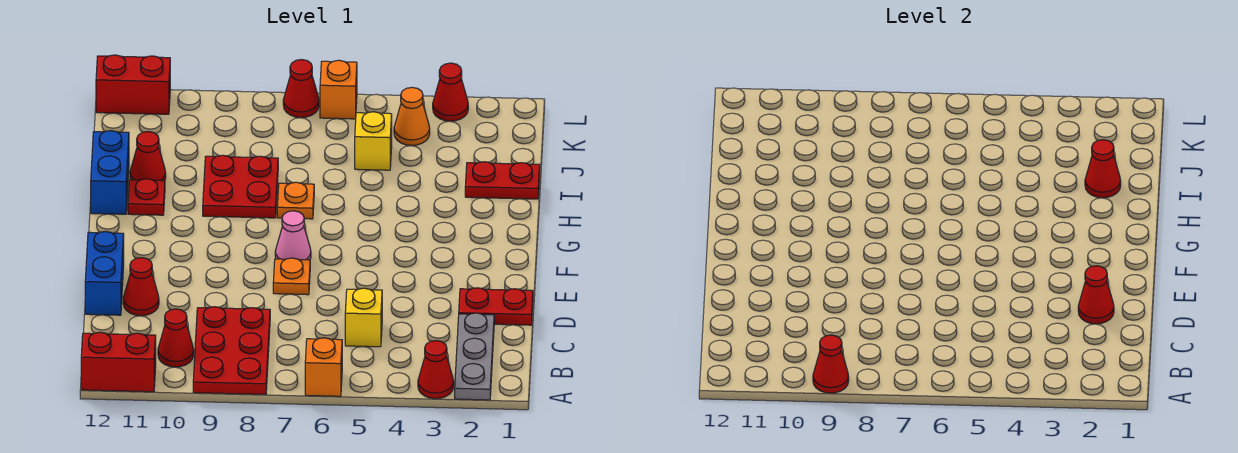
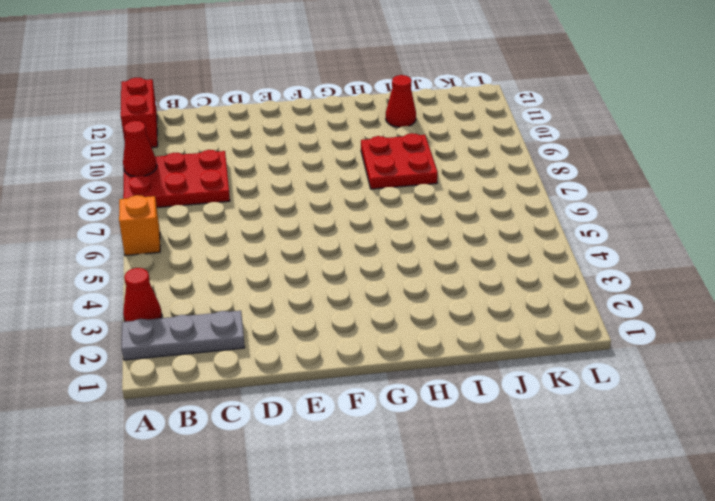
none -> red cone B10 level 1
none -> yellow brick C5 level 1
none -> red plate D1:D2 level 1

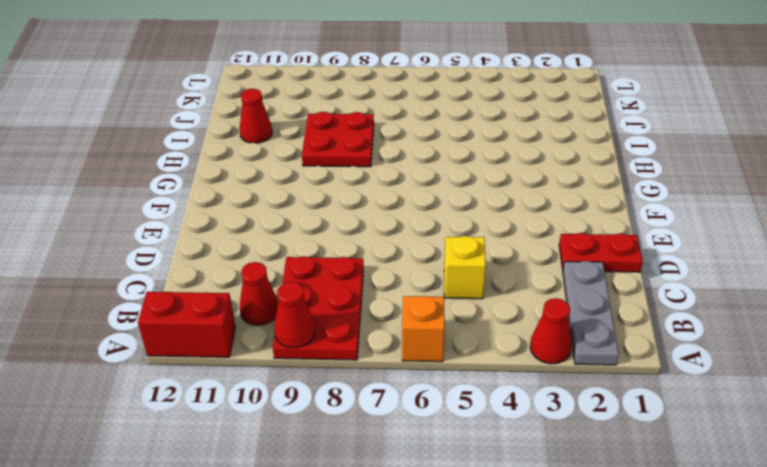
none -> red cone D11 level 1
none -> blue brick D12:E12 level 1
none -> orange plate E7 level 1

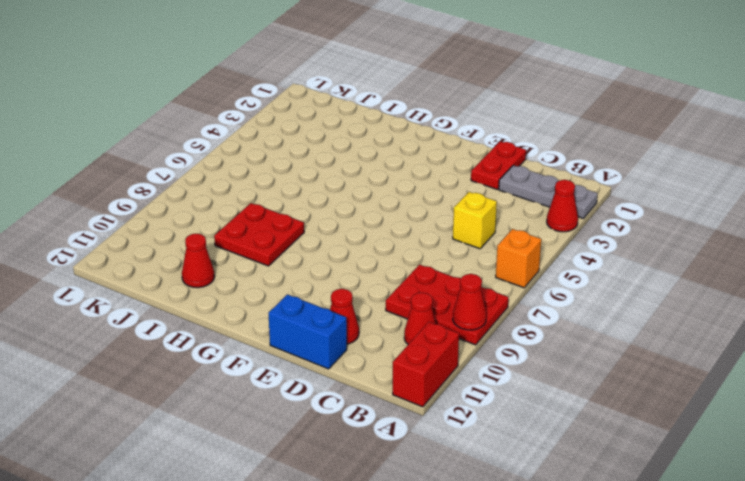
none -> orange plate E7 level 1
none -> pink cone F7 level 1
none -> orange plate H7 level 1

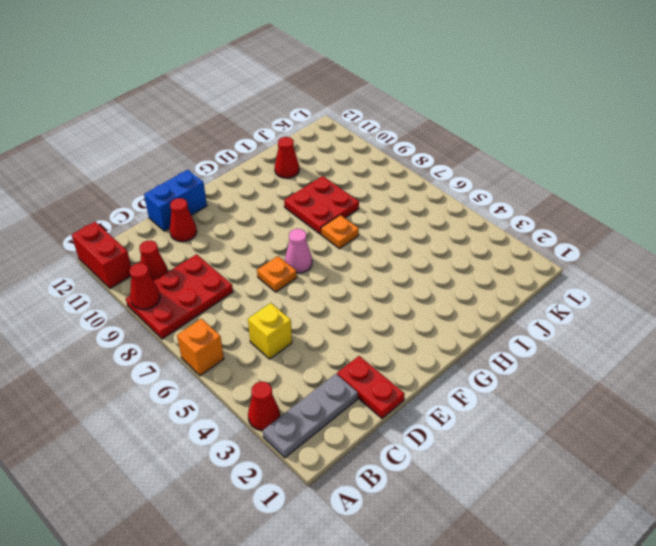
none -> red plate H11 level 1
none -> blue brick H12:I12 level 1
none -> red plate I1:I2 level 1

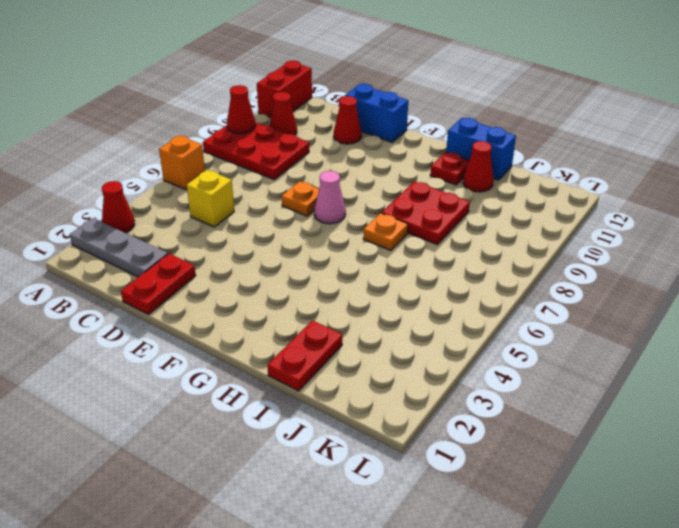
none -> yellow brick J5 level 1
none -> orange cone K4 level 1
none -> red cone L3 level 1

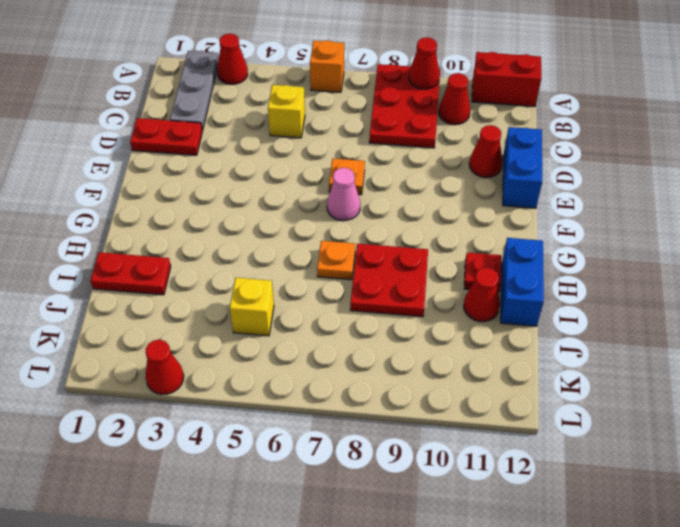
none -> orange cone K4 level 1
none -> orange brick L6 level 1
none -> red cone L7 level 1

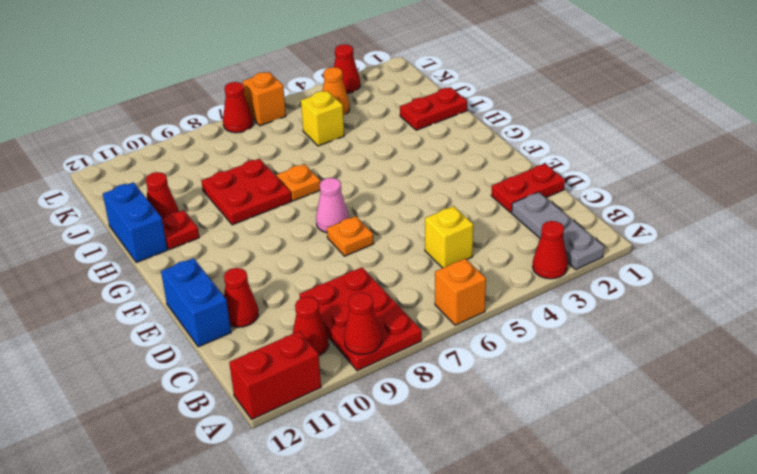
none -> red brick L11:L12 level 1
none -> red cone D2 level 2
none -> red cone I2 level 2

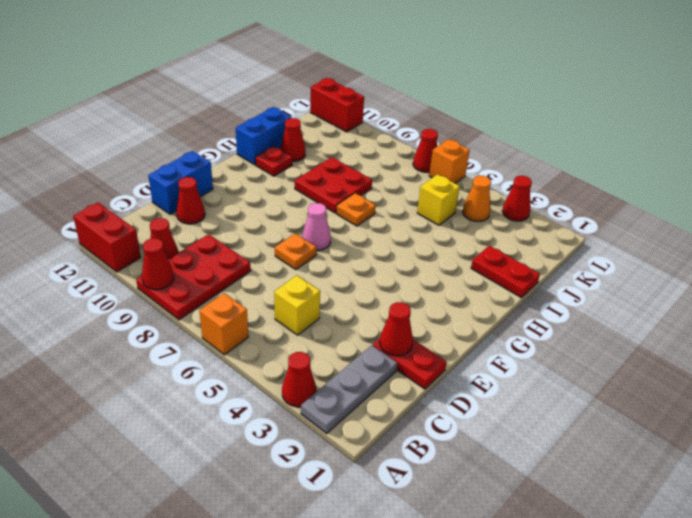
none -> red cone I2 level 2

